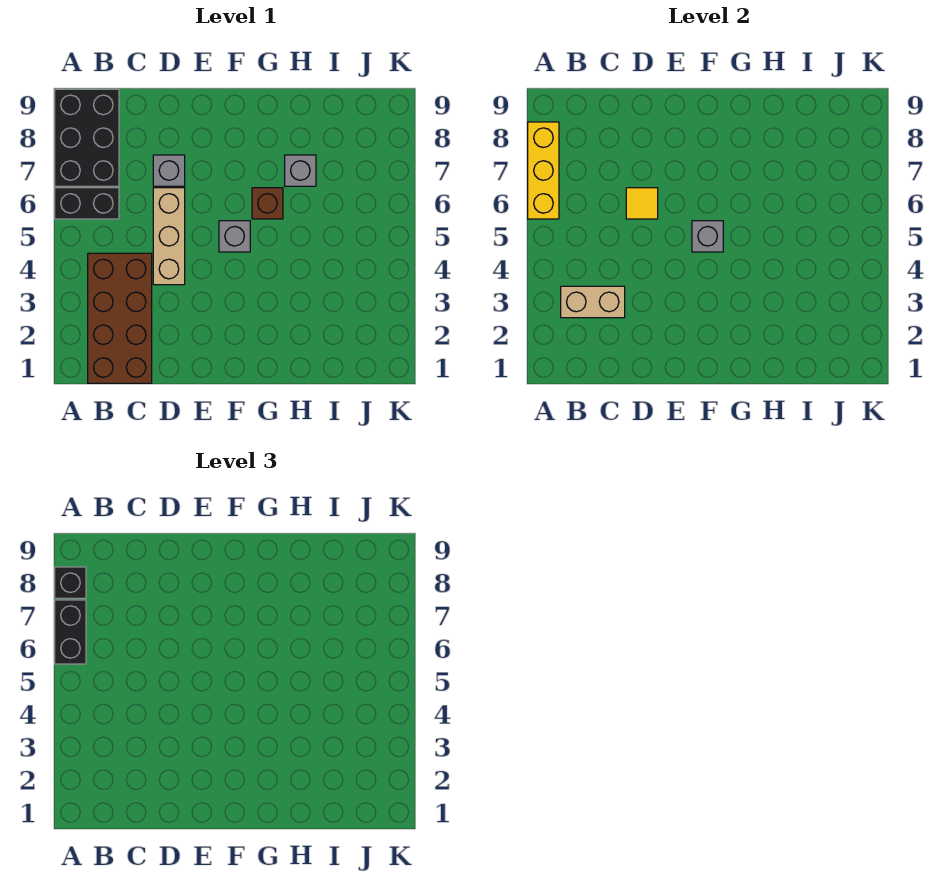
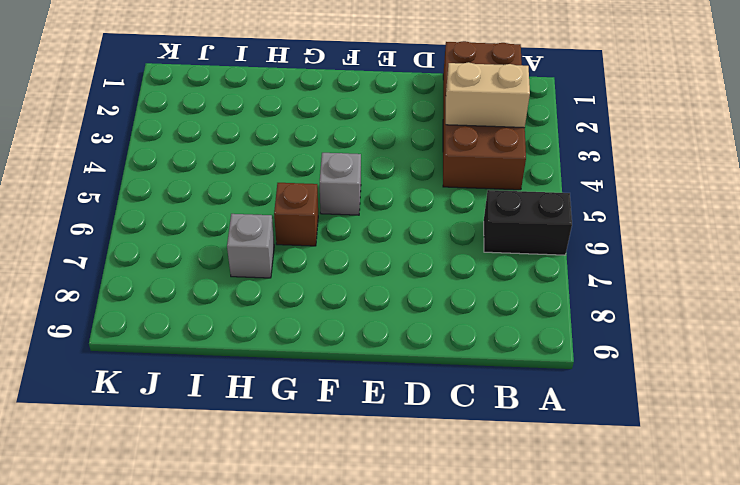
none -> black brick A7:B9 level 1
none -> tan brick D4:D6 level 1
none -> grey brick D7 level 1

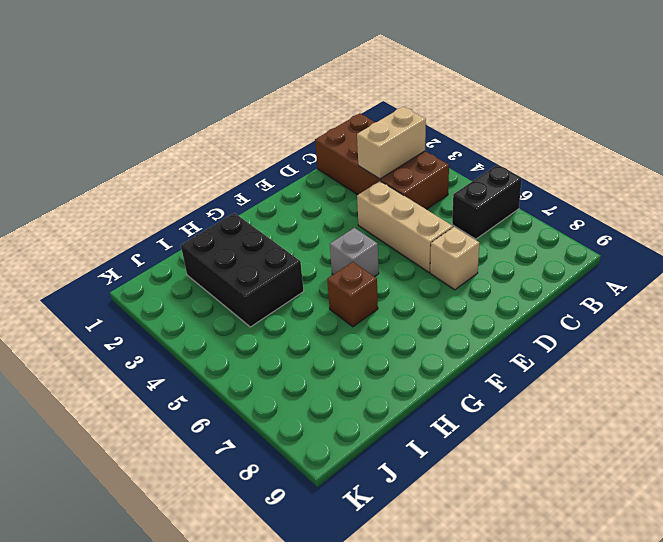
tan brick D7 level 1 -> grey brick D7 level 1
black brick H2:I4 level 1 -> black brick A7:B9 level 1
none -> grey brick H7 level 1
none -> yellow brick A6:A8 level 2
none -> yellow tile D6 level 2

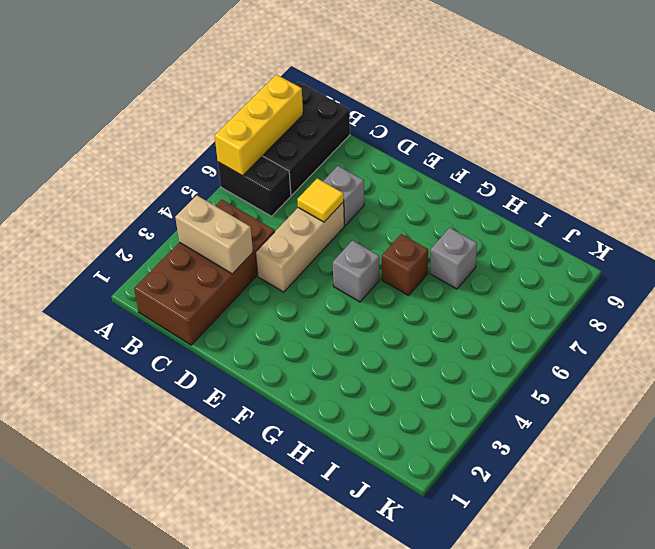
none -> grey brick F5 level 2
none -> black brick A6:A7 level 3
none -> black brick A8 level 3

